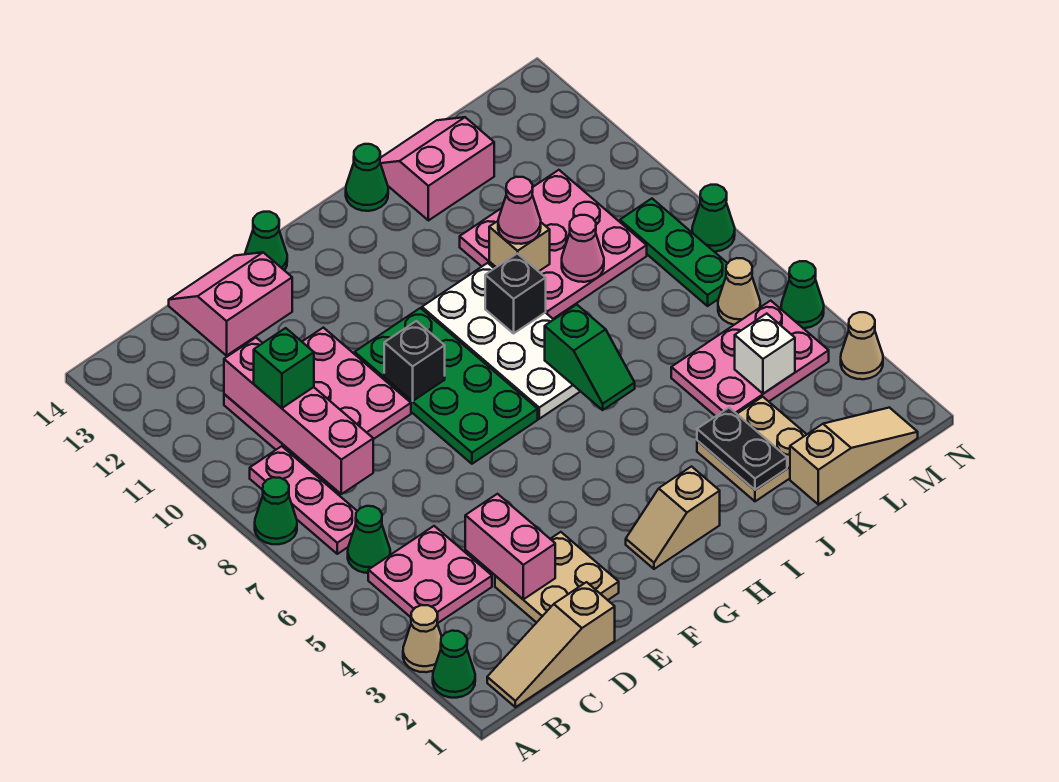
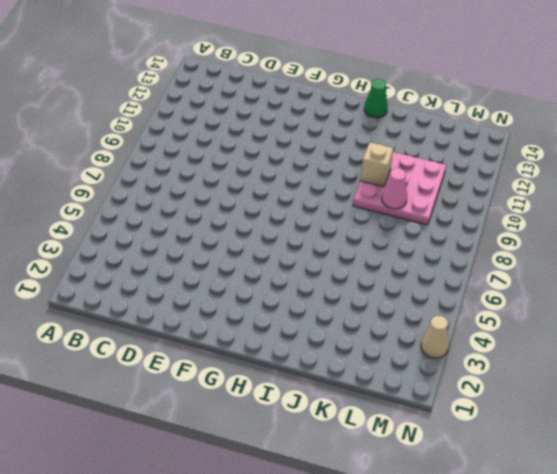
none -> green cone A2 level 1
none -> tan cone A3 level 1
none -> green cone A8 level 1
none -> tan slope B1:D1 level 1 top D

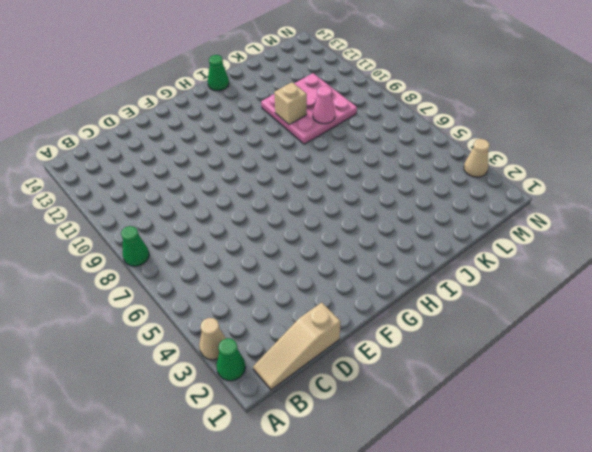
none -> pink plate B4:C5 level 1
none -> green cone B6 level 1
none -> pink plate B7:B9 level 1
none -> pink plate C9:E11 level 1

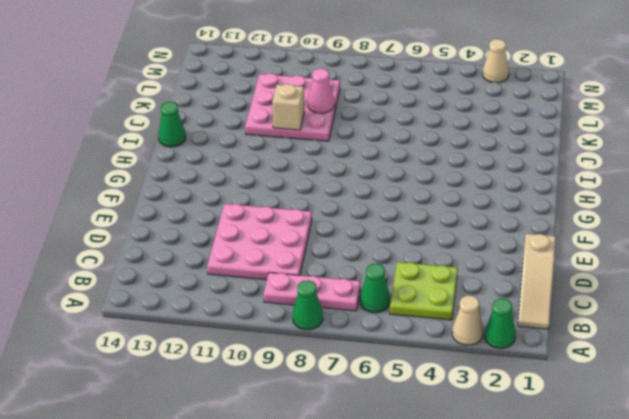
lime plate B4:C5 level 1 -> pink plate B4:C5 level 1
none -> tan plate D2:E3 level 1
none -> pink slope D13:E14 level 1 top 13
none -> green plate F7:G10 level 1
none -> green cone F14 level 1

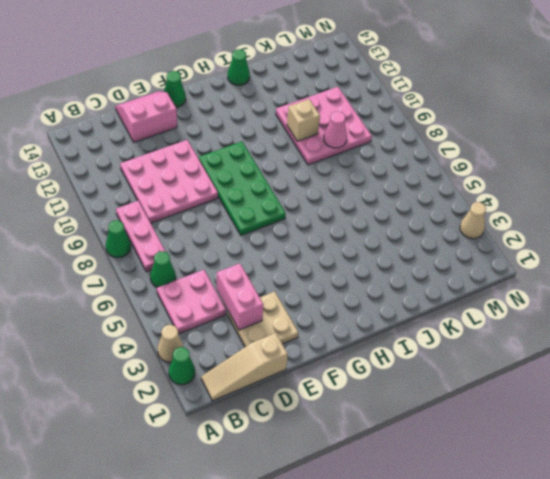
none -> tan slope G2:H2 level 1 top H
none -> white plate H7:I10 level 1
none -> tan plate J2:K3 level 1
none -> pink slope J13:K14 level 1 top 13

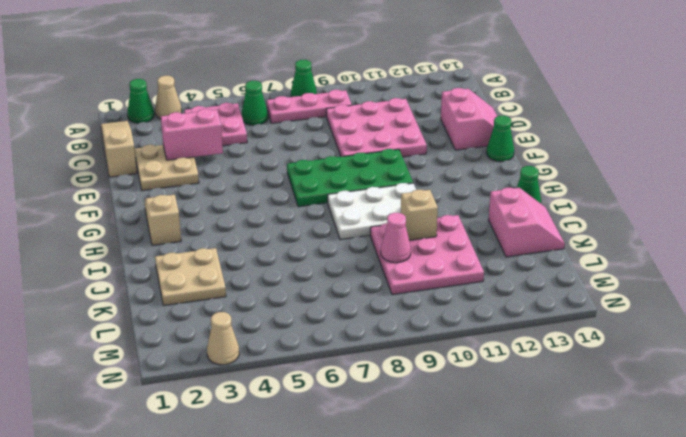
white plate H8:I10 level 1 -> white plate H7:I10 level 1
none -> tan slope K1:M1 level 1 top K
none -> pink plate K4:M5 level 1
none -> tan cone M6 level 1
none -> green plate M7:M9 level 1

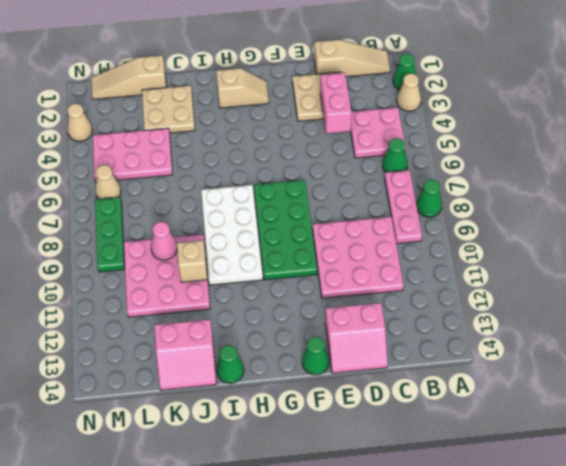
none -> green cone N5 level 1
none -> green cone N8 level 1
none -> pink brick C8:C11 level 2
none -> black brick F9 level 2

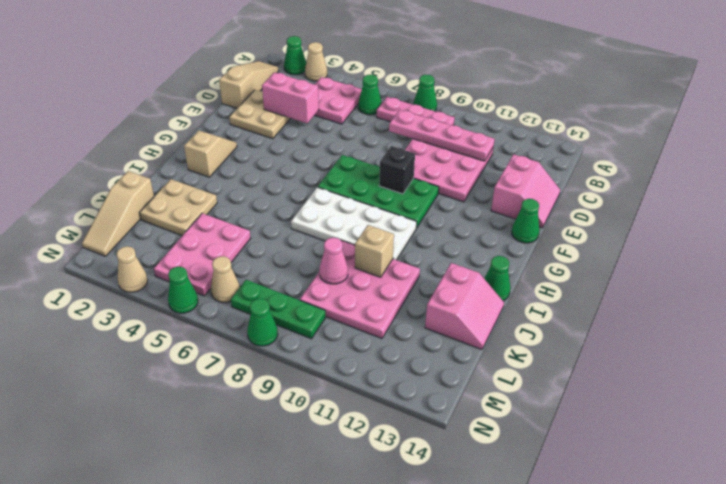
pink plate C8:C11 level 2 -> pink brick C8:C11 level 2
none -> green slope I6:I7 level 2 top 7
none -> black brick I9 level 2
none -> black plate J2:J3 level 2
none -> white brick L4 level 2

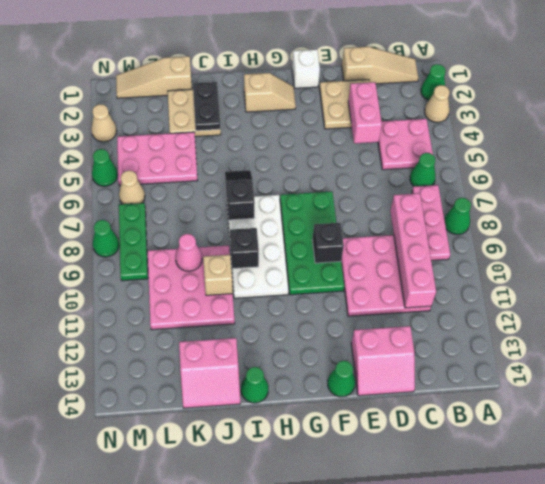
white brick F1 level 1 -> white brick L4 level 2
black slope I6:I7 level 2 top 7 -> green slope I6:I7 level 2 top 7
none -> green brick C10 level 3
none -> pink cone J10 level 3

